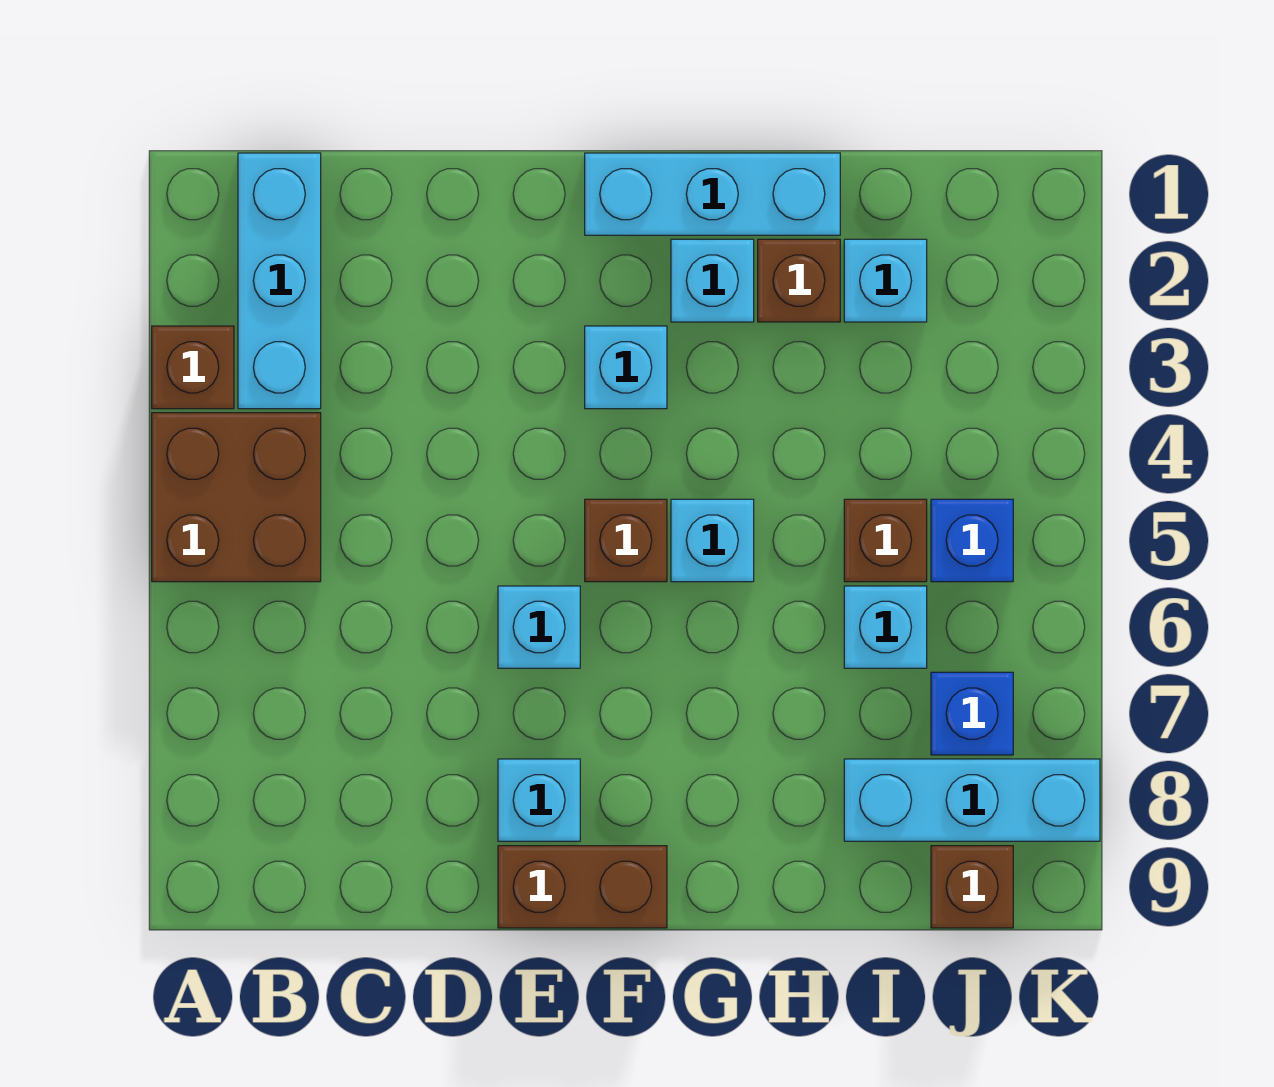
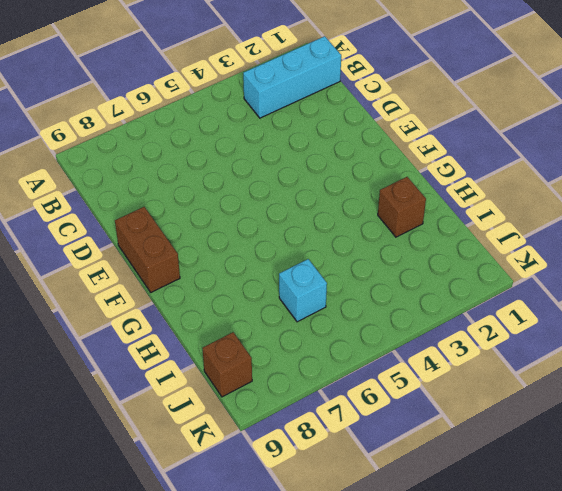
none -> brown brick A3 level 1
none -> brown brick A4:B5 level 1
none -> cyan brick E6 level 1

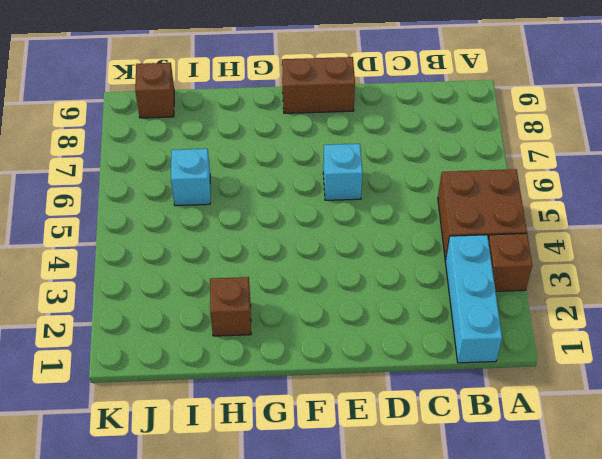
none -> cyan brick E8 level 1
none -> cyan brick F1:H1 level 1
none -> cyan brick F3 level 1

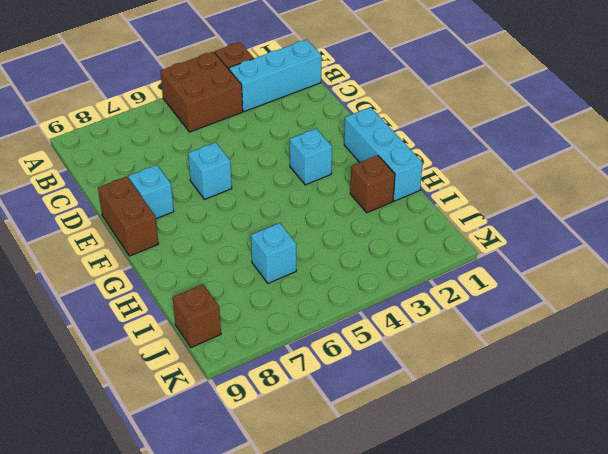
none -> brown brick F5 level 1
none -> cyan brick G2 level 1
none -> cyan brick G5 level 1

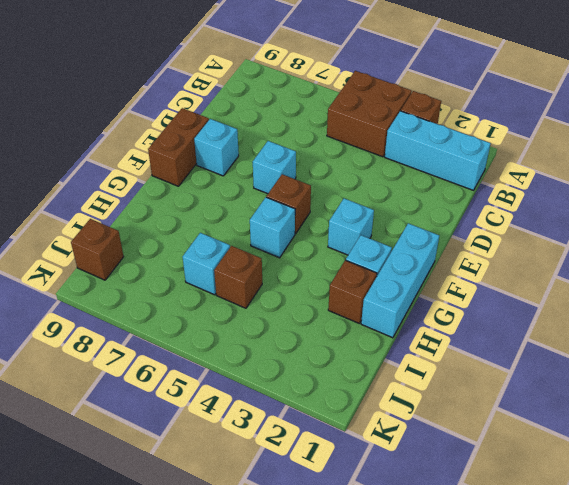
none -> cyan brick I2 level 1
none -> cyan brick I8:K8 level 1
none -> blue brick J5 level 1

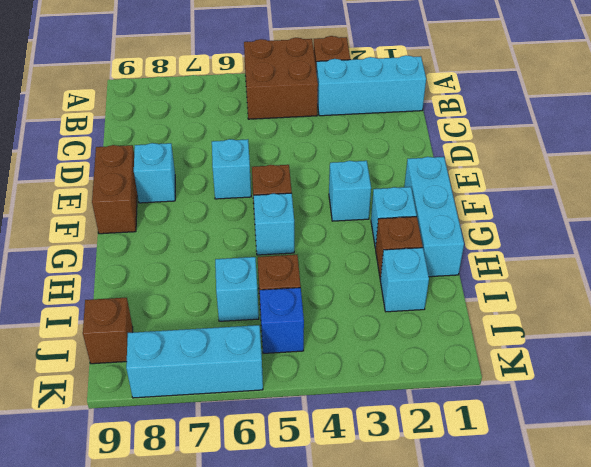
cyan brick K6:K8 level 1 -> cyan brick I8:K8 level 1
none -> blue brick J7 level 1

